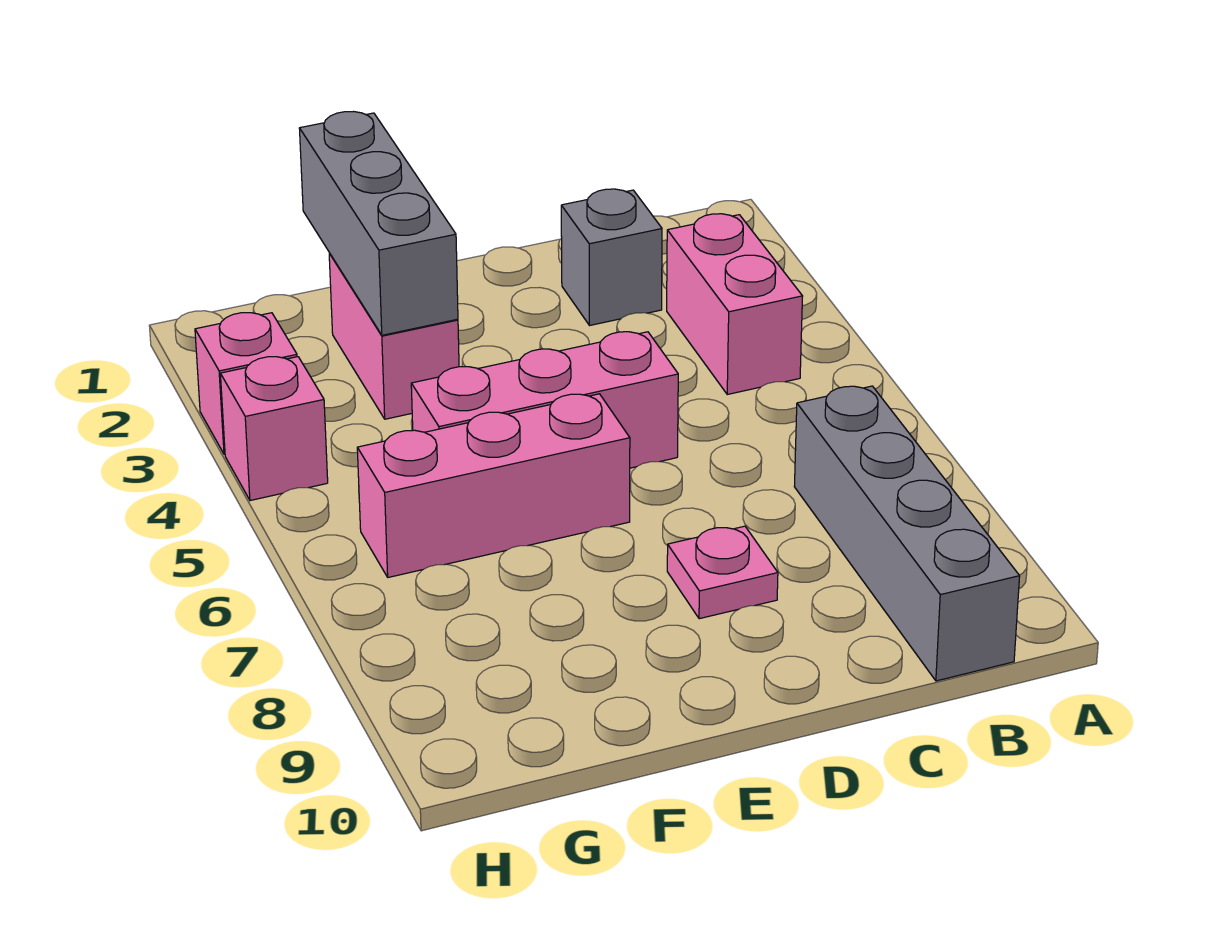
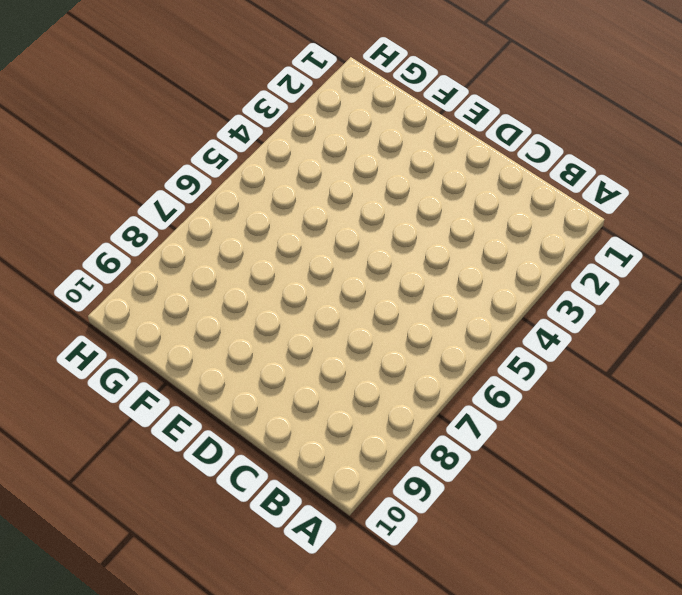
none -> pink brick B3:B4 level 1
none -> grey brick B7:B10 level 1

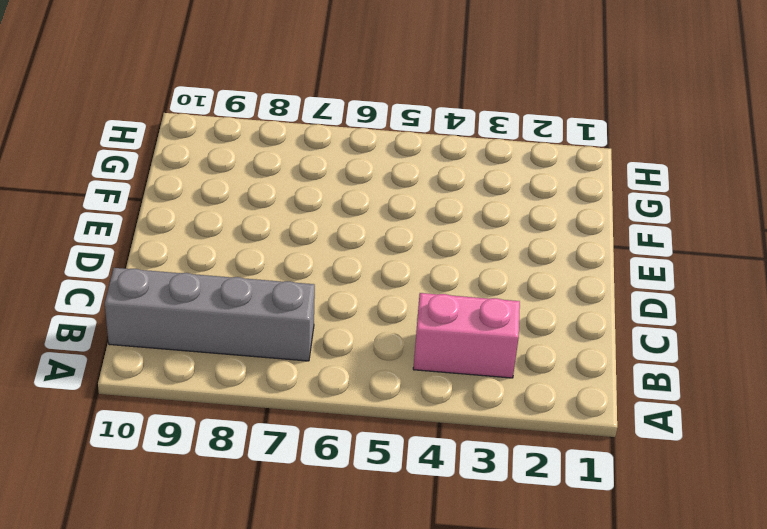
none -> grey brick C2 level 1
none -> pink brick D5:F5 level 1

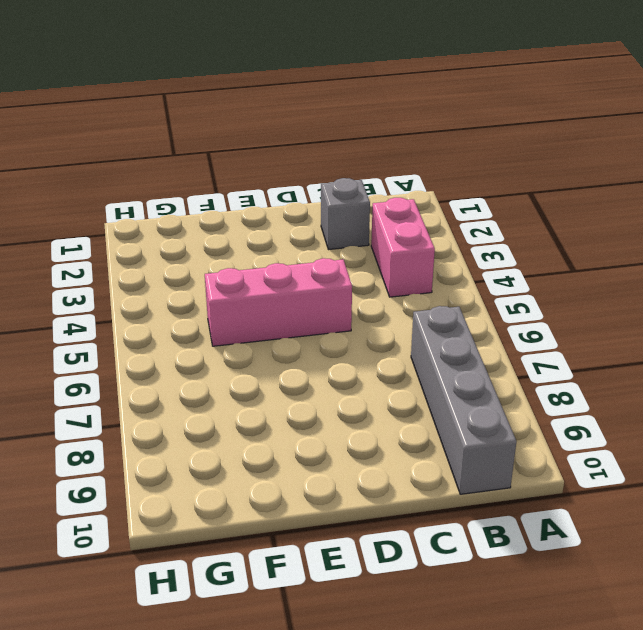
none -> pink plate D8 level 1
none -> pink brick E6:G6 level 1

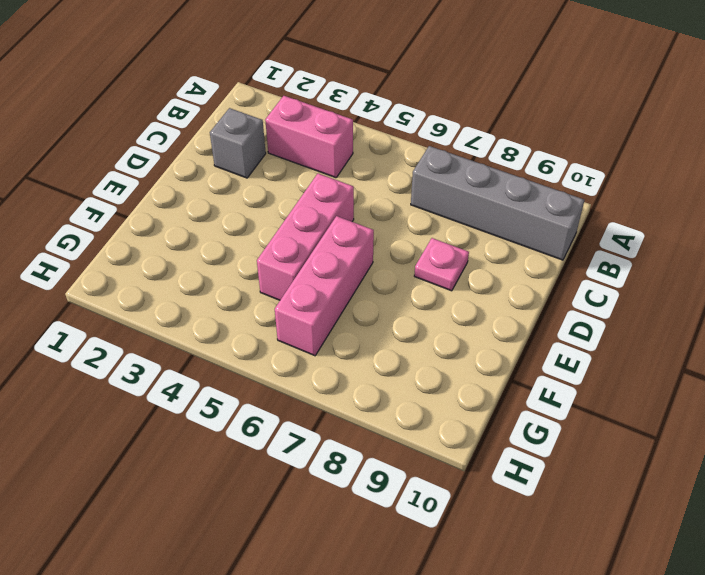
none -> pink brick F2:F3 level 1
none -> pink brick H3 level 1

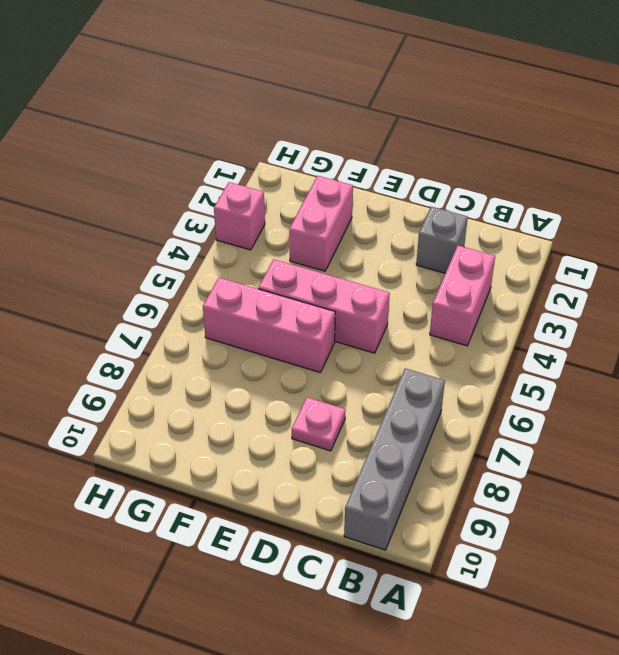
none -> pink brick H4 level 1
none -> grey brick F1:F3 level 2

